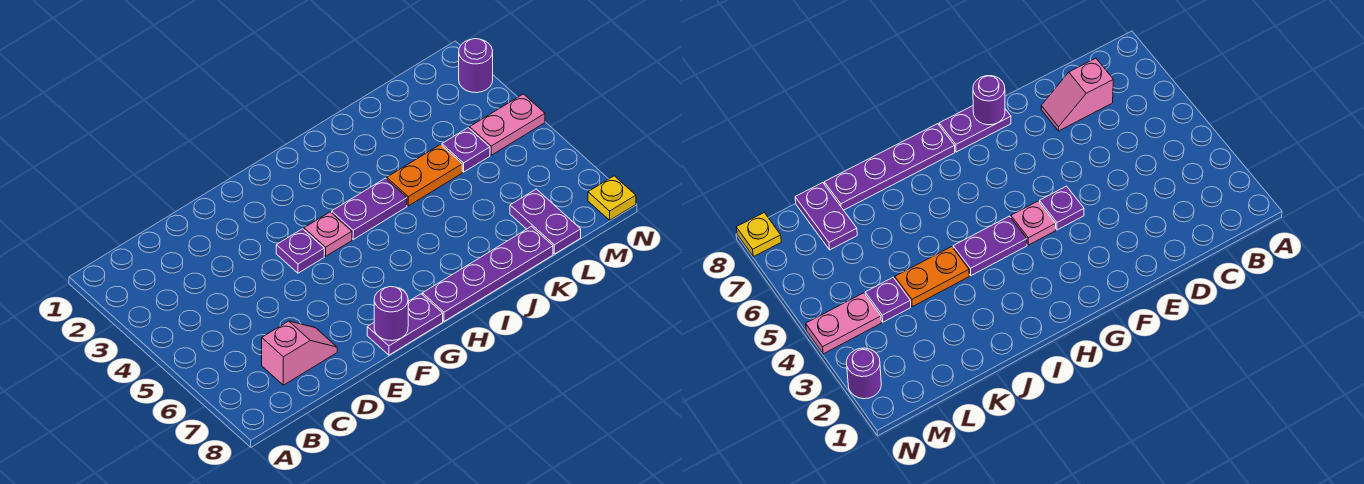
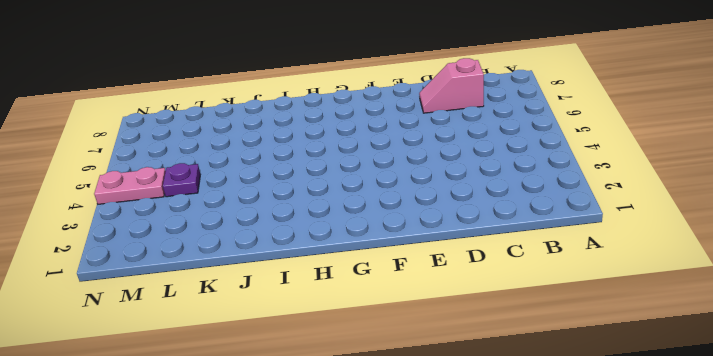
none -> purple plate F4 level 1
none -> purple plate F8:G8 level 1
none -> pink plate G4 level 1

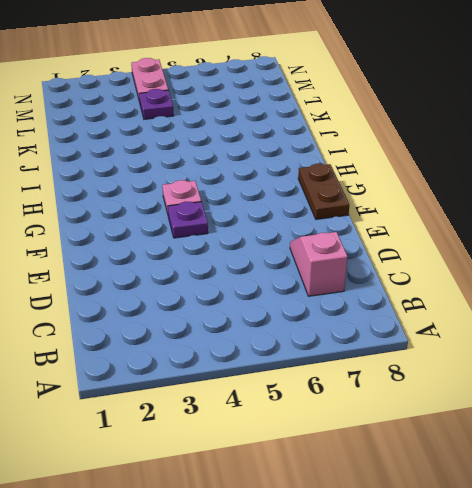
brown plate F8:G8 level 1 -> purple plate F8:G8 level 1
none -> purple plate H4:I4 level 1
none -> purple plate H8:K8 level 1
none -> orange plate J4:K4 level 1

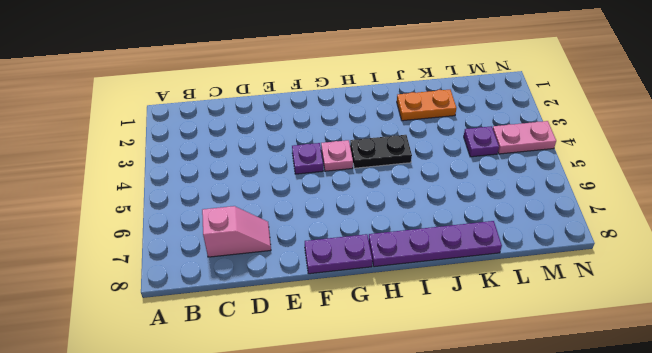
black plate H4:I4 level 1 -> purple plate H4:I4 level 1
orange plate J2:K2 level 1 -> orange plate J4:K4 level 1
none -> purple plate L7:L8 level 1
none -> purple round brick N2 level 1
none -> yellow plate N8 level 1

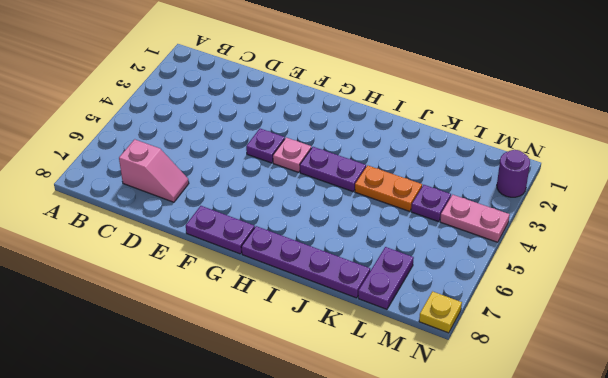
none -> purple round brick F8 level 2

